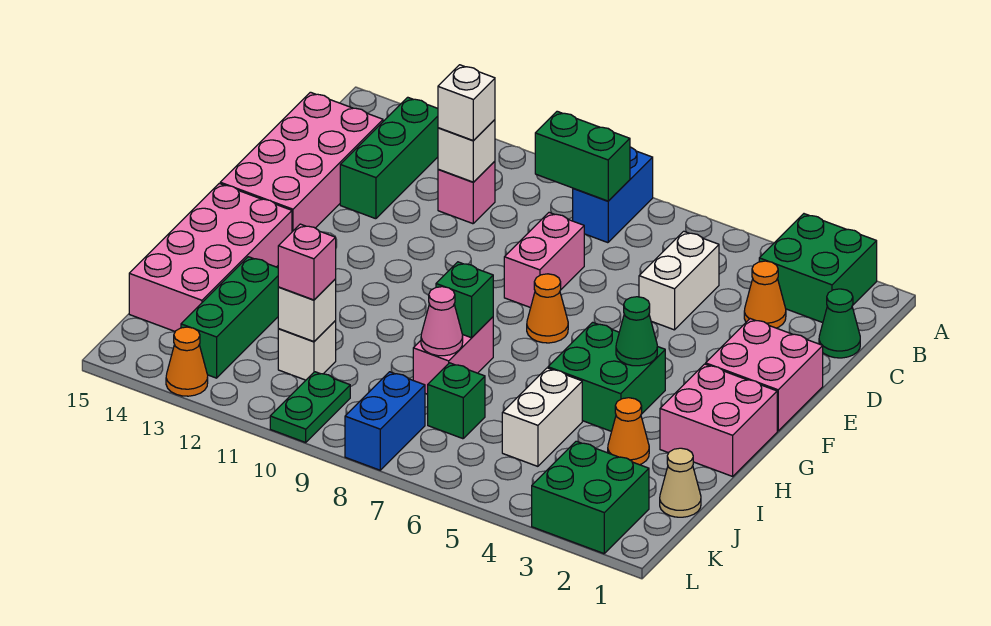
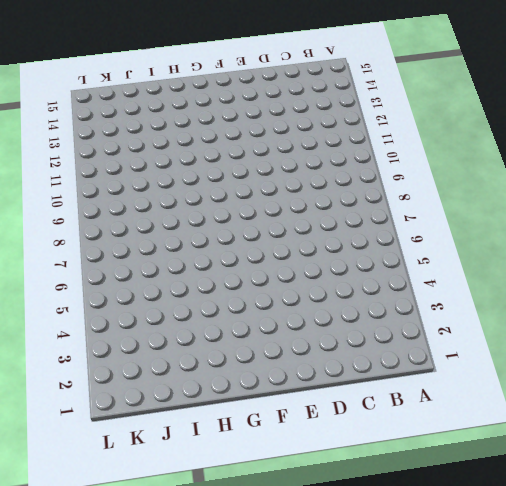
none -> green brick A2:B3 level 1
none -> blue brick A8:B8 level 1
none -> green brick B13:D13 level 1
none -> green cone C1 level 1

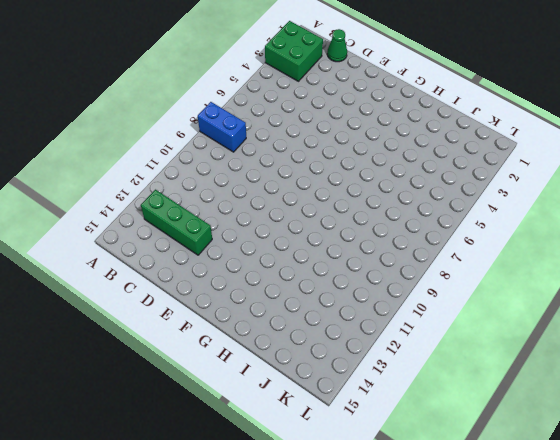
none -> orange cone C3 level 1
none -> white brick C5:D5 level 1
none -> pink brick C11 level 1
none -> pink brick C14:F15 level 1

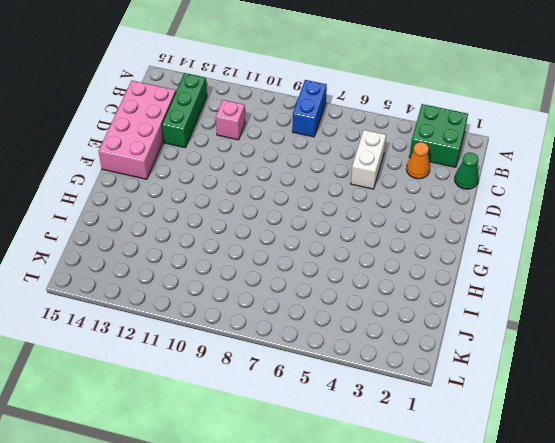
none -> pink brick D8:E8 level 1
none -> pink brick E1:F2 level 1
none -> orange cone F7 level 1
none -> pink brick G1:H2 level 1

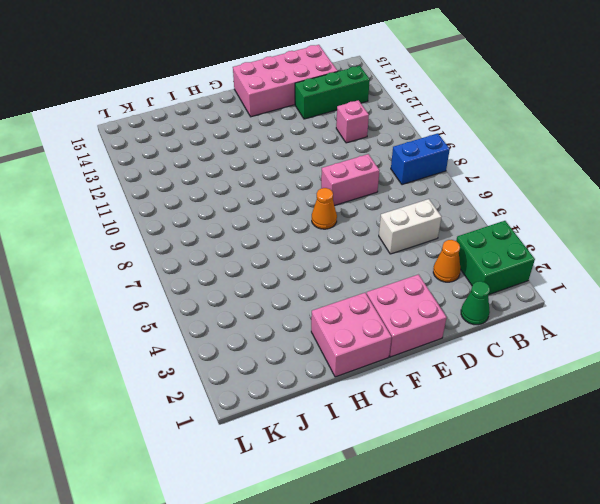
none -> green brick G4:H5 level 1
none -> pink brick G14:J15 level 1
none -> pink brick H8:I8 level 1
none -> orange cone I3 level 1

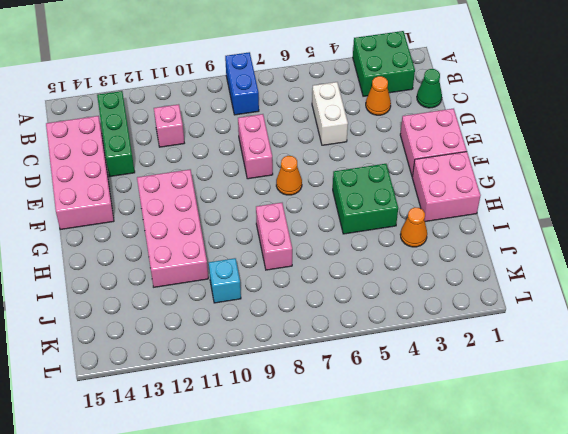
pink brick F11:I12 level 1 -> pink brick G14:J15 level 1
cyan brick J10 level 1 -> none
none -> white brick I5:J5 level 1
none -> green brick I13:K13 level 1
none -> tan cone J1 level 1
none -> green brick J7 level 1

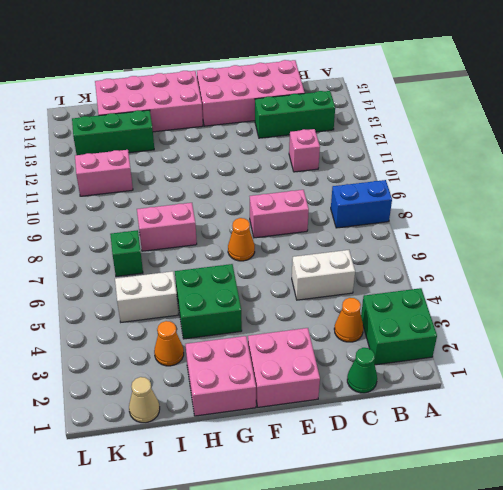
pink brick J11:K11 level 1 -> white brick J11 level 1
none -> green brick K2:L3 level 1
none -> blue brick K8:L8 level 1
none -> green plate K10:L10 level 1
none -> orange cone L13 level 1

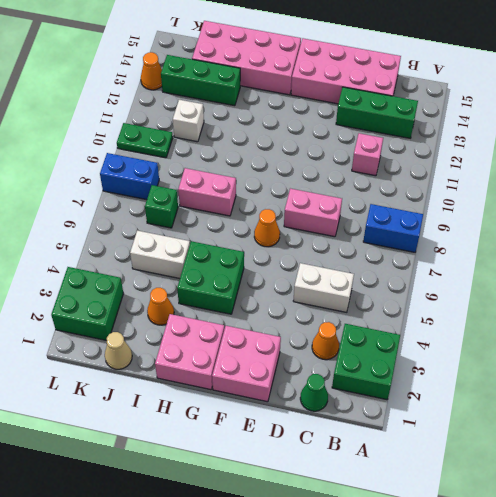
none -> green brick B8:B9 level 2
none -> white brick C11 level 2
none -> green cone G4 level 2
none -> green brick H8 level 2

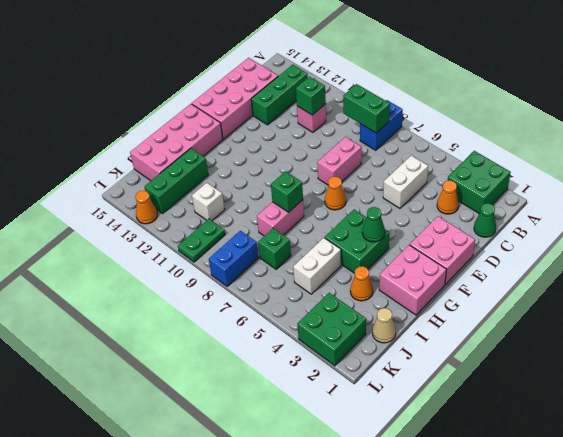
green brick C11 level 2 -> white brick C11 level 2
none -> pink cone I8 level 2
none -> white brick J11 level 2
none -> white brick C11 level 3
none -> pink brick J11 level 3

